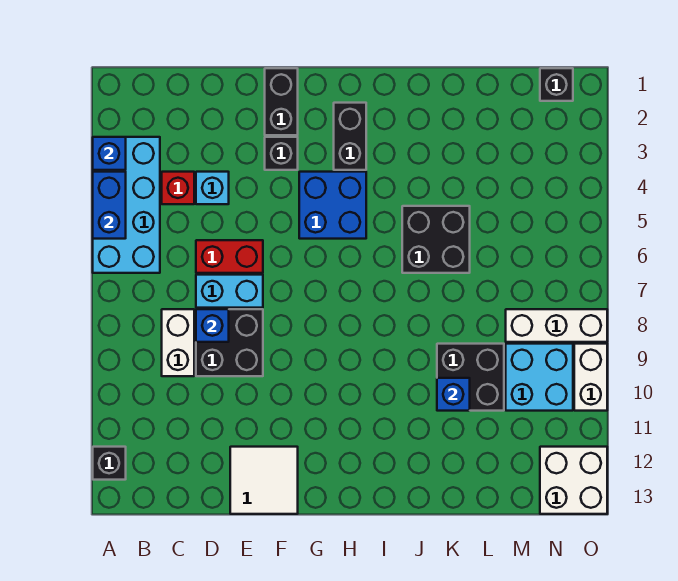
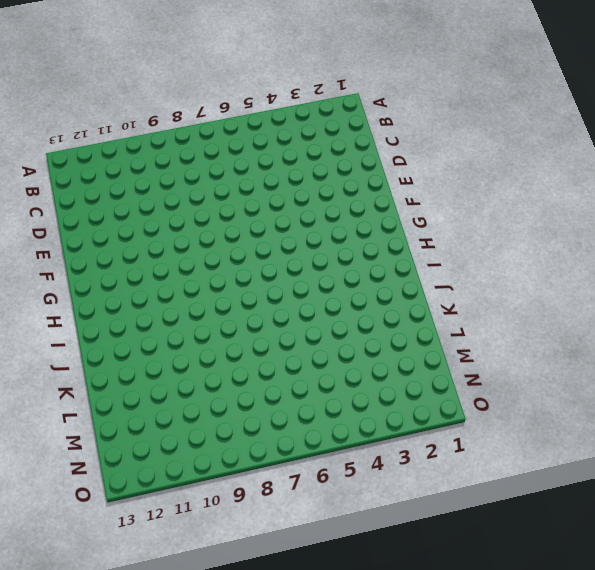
none -> cyan brick A3:B6 level 1
none -> black brick A12 level 1
none -> red brick C4 level 1

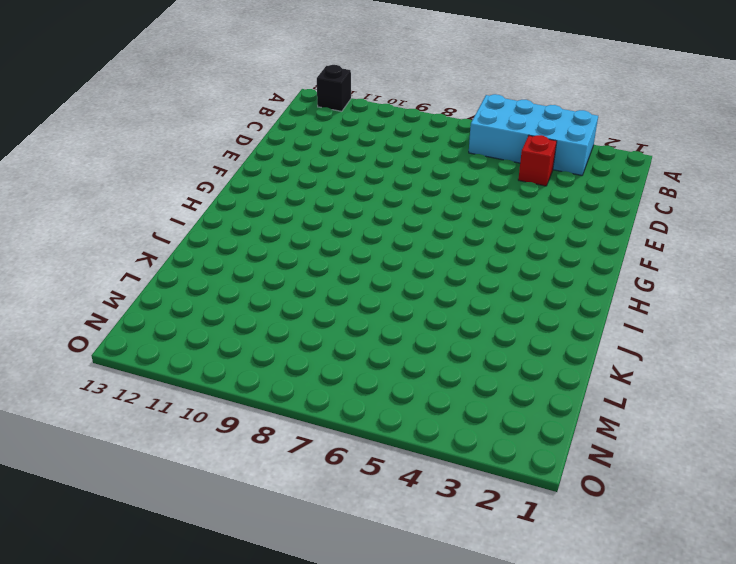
none -> white brick C8:C9 level 1
none -> cyan brick D4 level 1
none -> red brick D6:E6 level 1

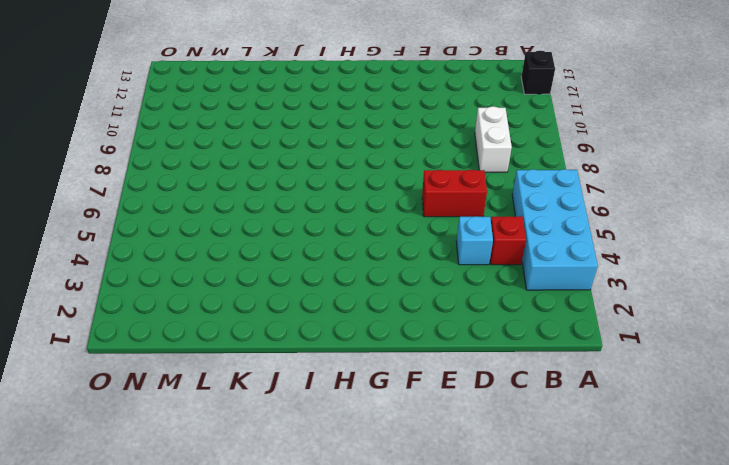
none -> cyan brick D7:E7 level 1
none -> black brick D8:E9 level 1
none -> white tile E12:F13 level 1

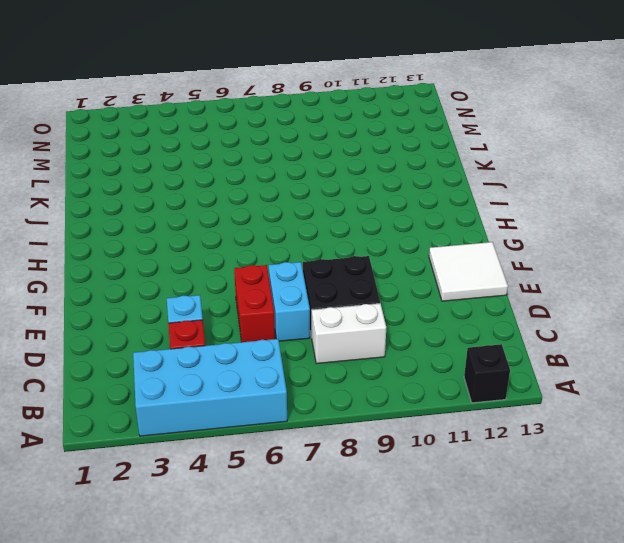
none -> black brick F1:F2 level 1
none -> black brick F3 level 1
none -> blue brick G4:H5 level 1

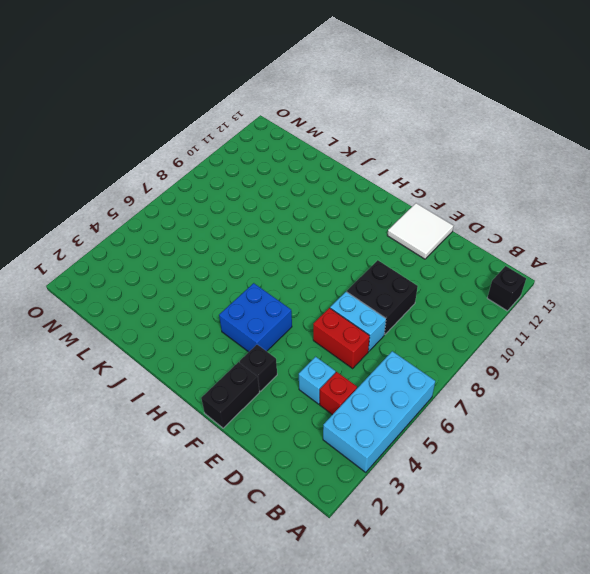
none -> white brick C8:C9 level 1
none -> black brick H2:H3 level 1
none -> black brick J5:K6 level 1

